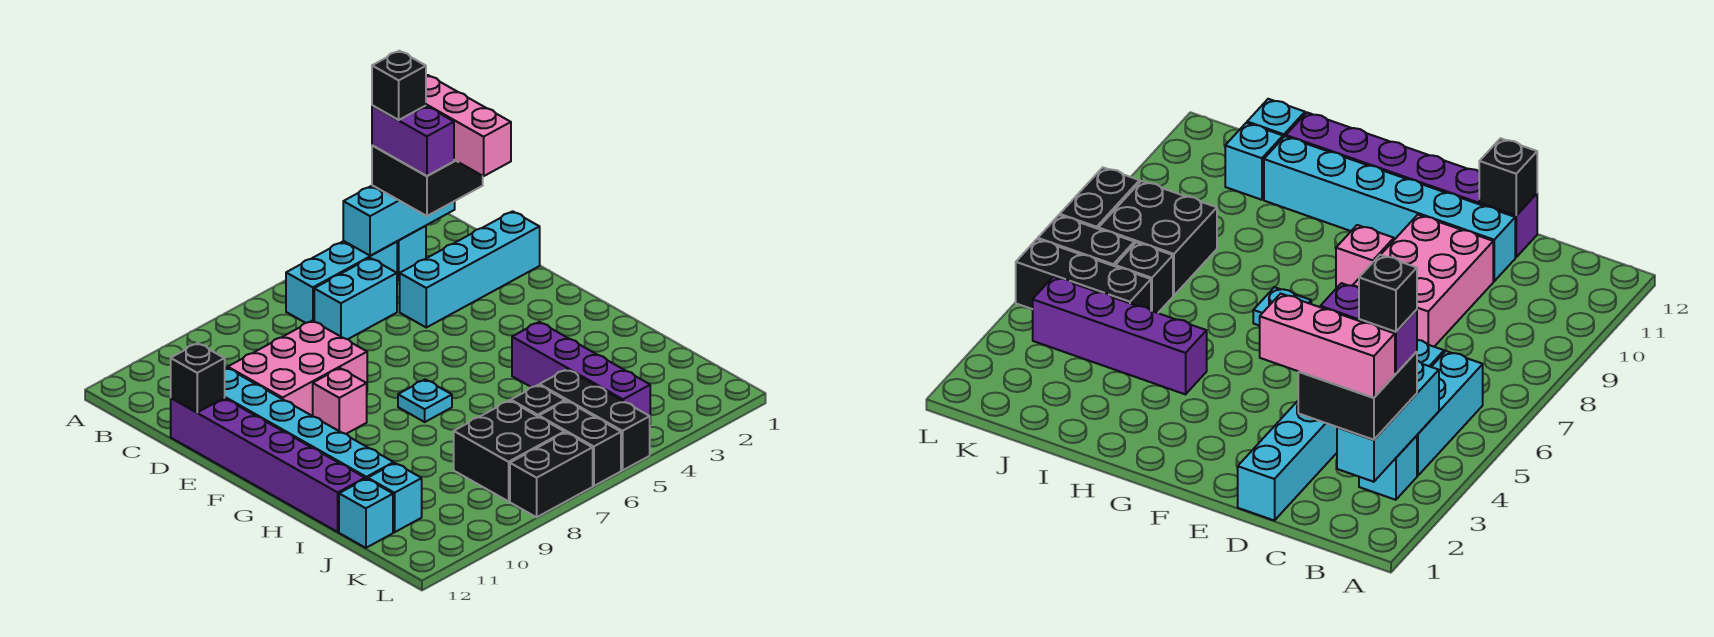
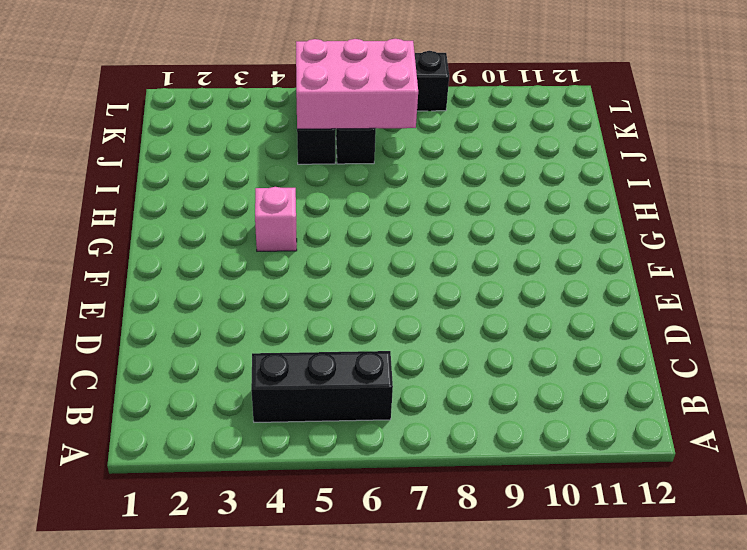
black brick B4:B6 level 1 -> cyan brick B4:B6 level 1
pink brick G4 level 1 -> pink brick F9 level 1
pink brick J5:K7 level 2 -> pink brick D8:E10 level 1
none -> cyan brick B3 level 1
none -> cyan brick C5:C6 level 1
none -> cyan brick D1:D4 level 1

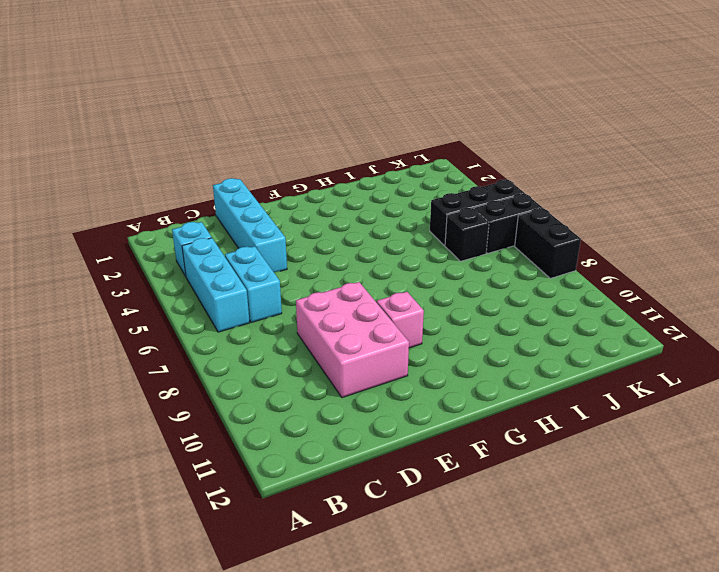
none -> cyan brick D11:I11 level 1
none -> purple brick D12:I12 level 1
none -> cyan plate G7 level 1

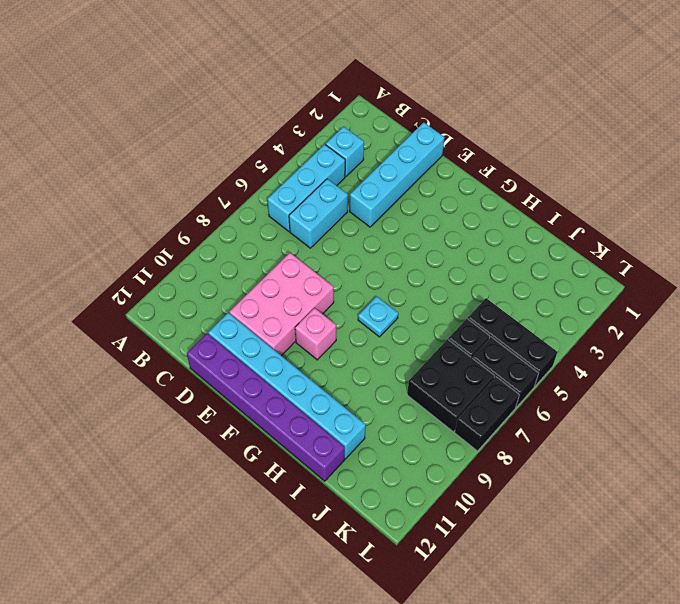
none -> purple brick H4:K4 level 1
none -> cyan brick J11 level 1
none -> cyan brick J12 level 1

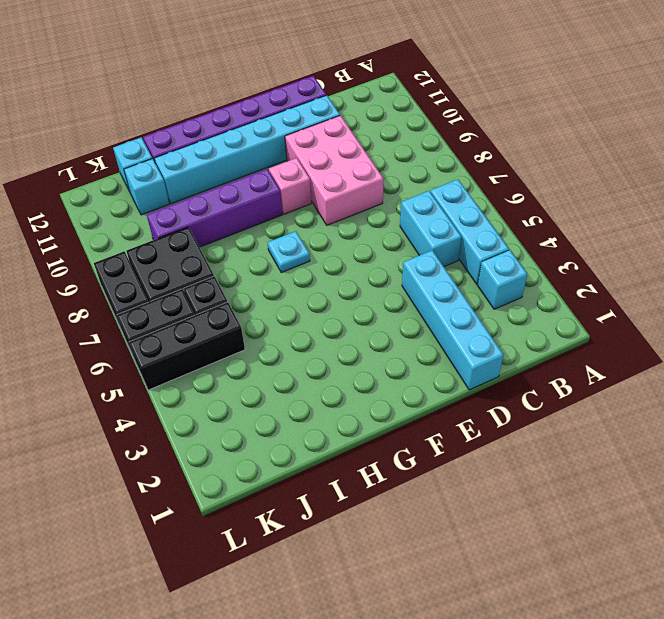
purple brick G9:J9 level 1 -> purple brick H4:K4 level 1
none -> cyan brick B2:B4 level 2
none -> black brick D12 level 2
none -> black brick B2:C3 level 3

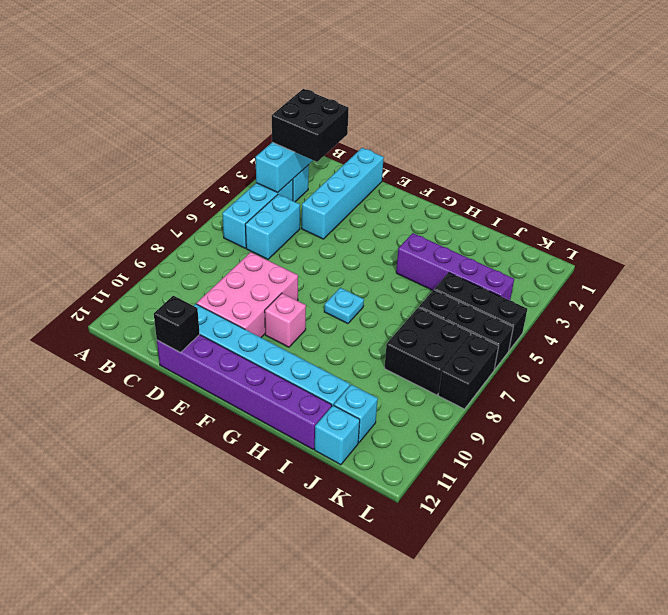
none -> pink brick B2:D2 level 4
none -> purple brick B3:C3 level 4
none -> black brick B3 level 5

